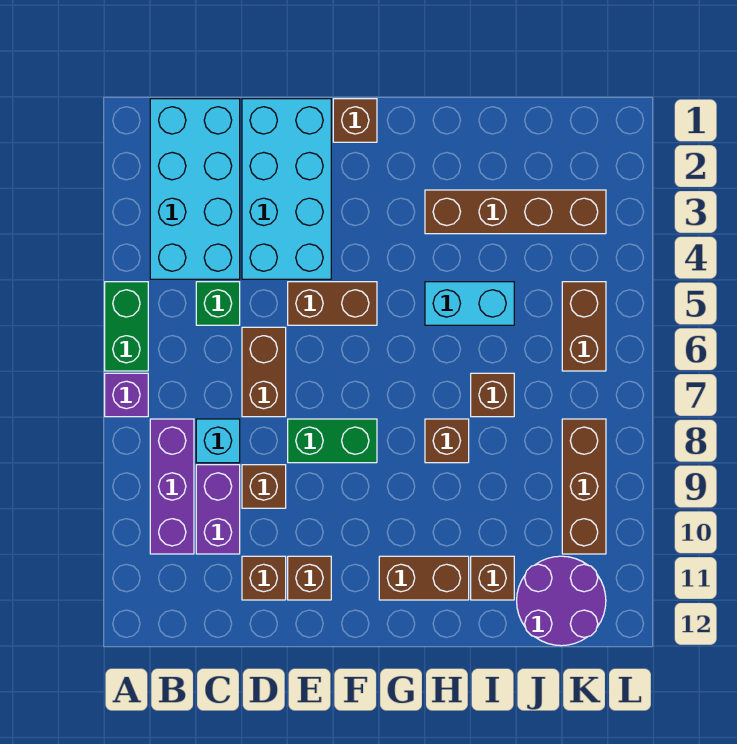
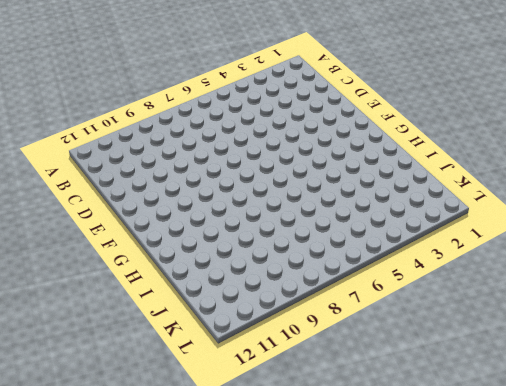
none -> green brick A5:A6 level 1
none -> purple brick A7 level 1
none -> cyan brick B1:C4 level 1

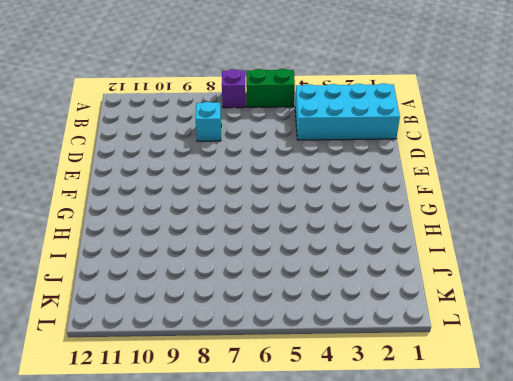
none -> purple brick B8:B10 level 1
none -> green brick C5 level 1
none -> purple brick C9:C10 level 1

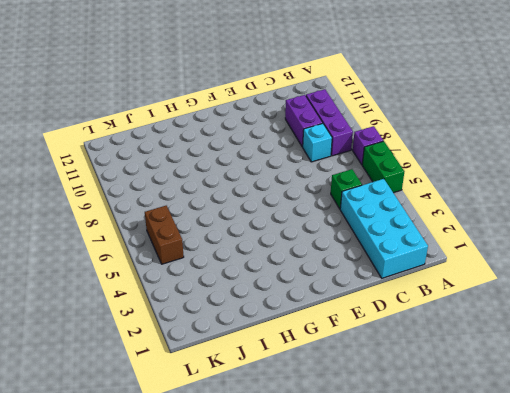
none -> cyan brick D1:E4 level 1
none -> brown brick D6:D7 level 1
none -> brown brick D9 level 1

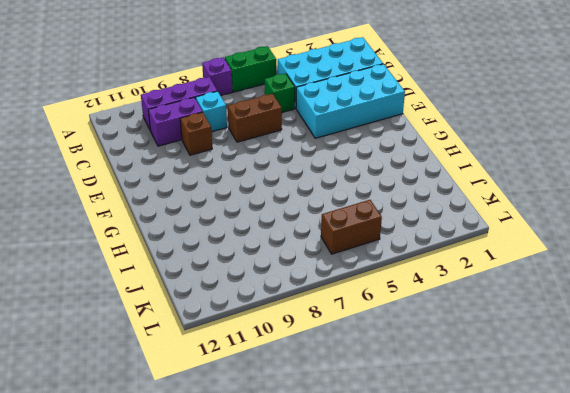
none -> brown brick D11 level 1
none -> brown brick E5:F5 level 1
none -> green brick E8:F8 level 1

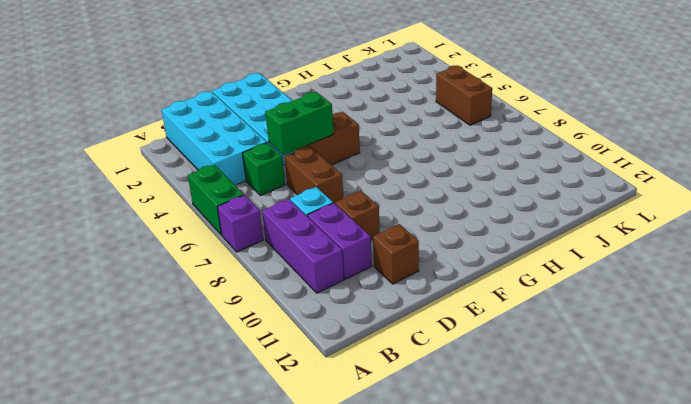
green brick D5:E5 level 2 -> green brick E8:F8 level 1
none -> brown brick E11 level 1
none -> brown brick F1 level 1
none -> brown brick G11:H11 level 1

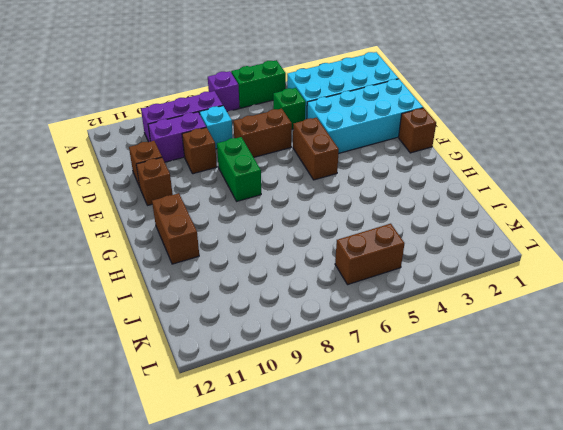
none -> brown brick H3:K3 level 1
none -> cyan brick H5:I5 level 1
none -> brown brick H8 level 1

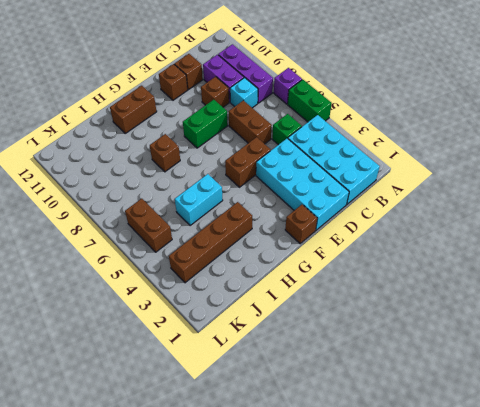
none -> brown brick I7 level 1
none -> brown brick I11 level 1
none -> purple round brick J11:K12 level 1

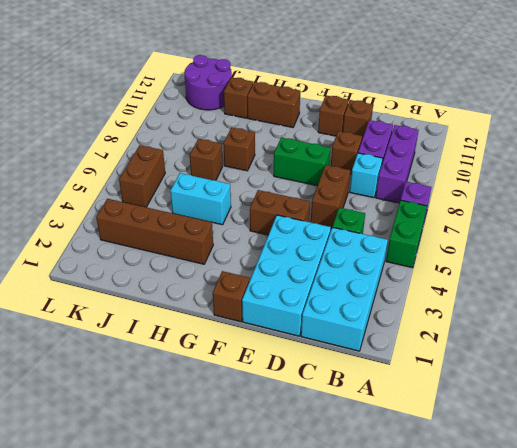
none -> brown brick K8:K10 level 1

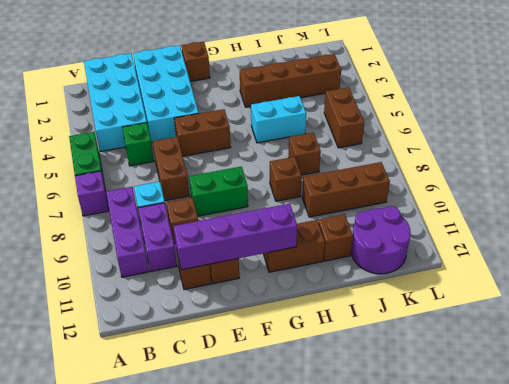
purple brick D11:G11 level 2 -> none
brown brick I9:K9 level 1 -> brown brick K8:K10 level 1

